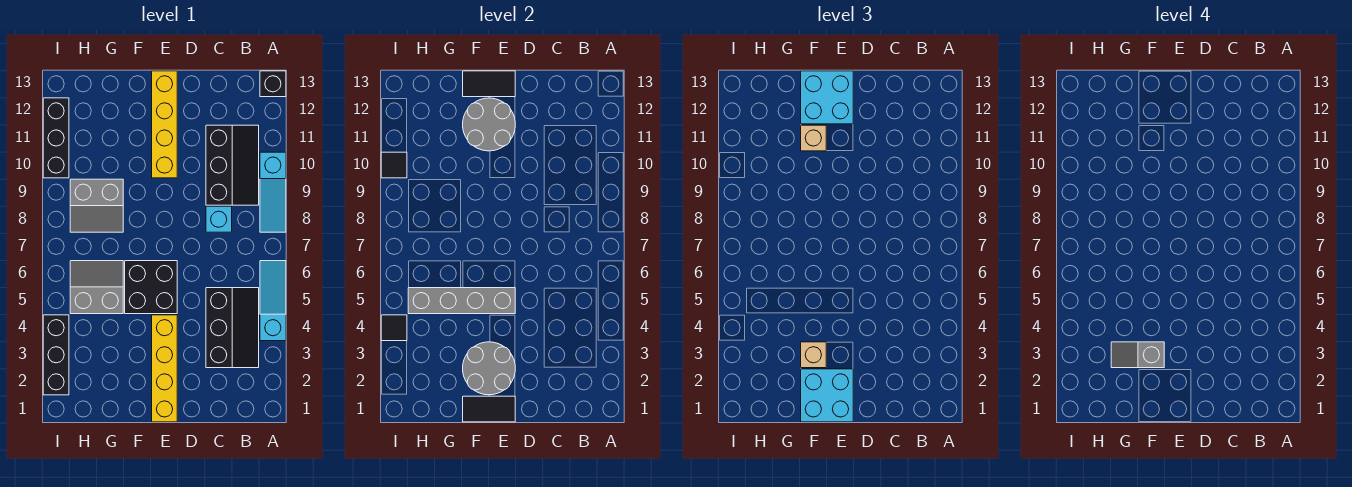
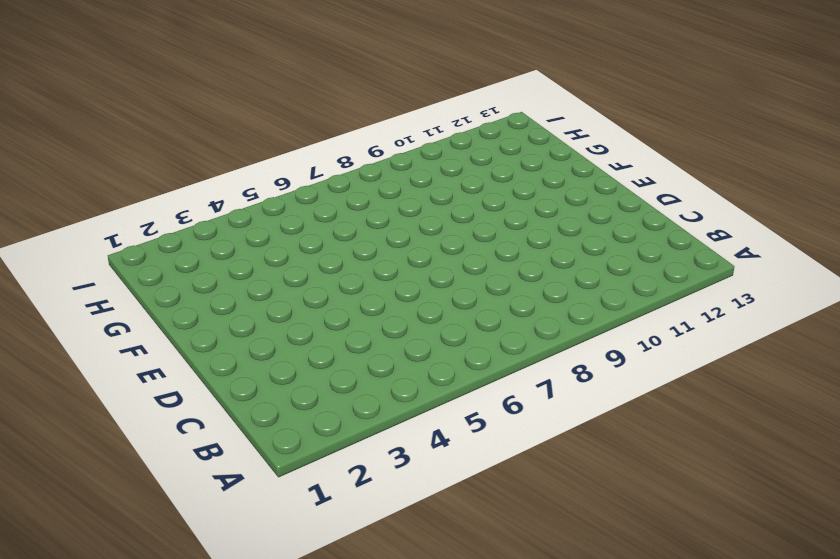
none -> cyan slope A4:A6 level 1 top 4
none -> cyan slope A8:A10 level 1 top 10
none -> black brick A13 level 1

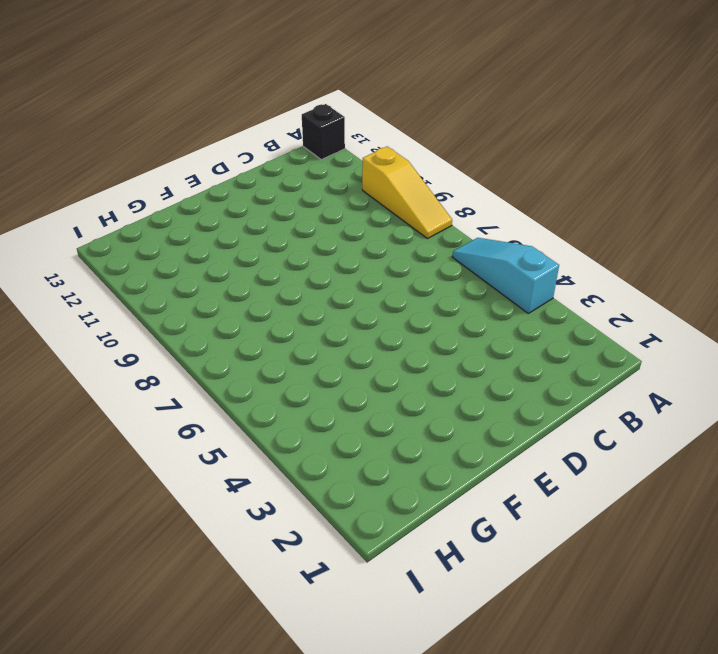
yellow slope A8:A10 level 1 top 10 -> cyan slope A8:A10 level 1 top 10
none -> black slope B3:C5 level 1 top C
none -> black slope B9:C11 level 1 top C
none -> cyan brick C8 level 1

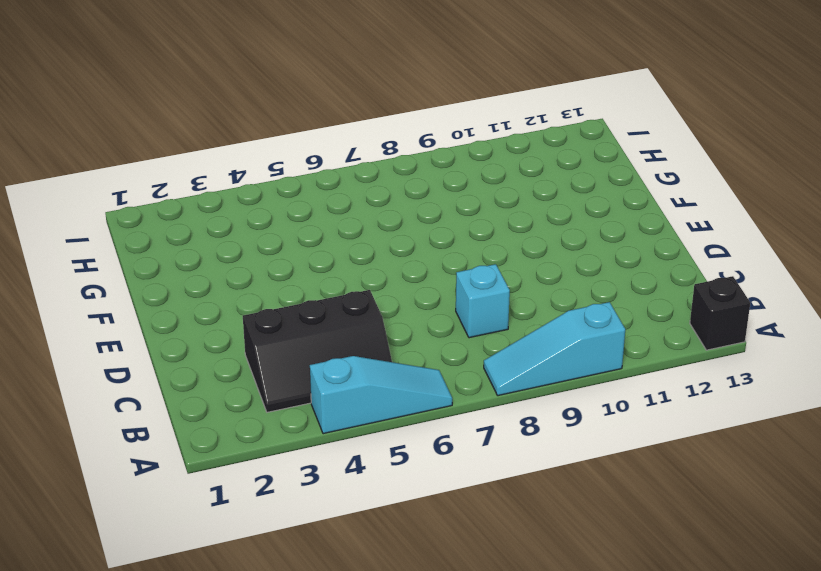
none -> black slope B9:C11 level 1 top C
none -> yellow brick E1:E4 level 1
none -> black brick E5:F6 level 1

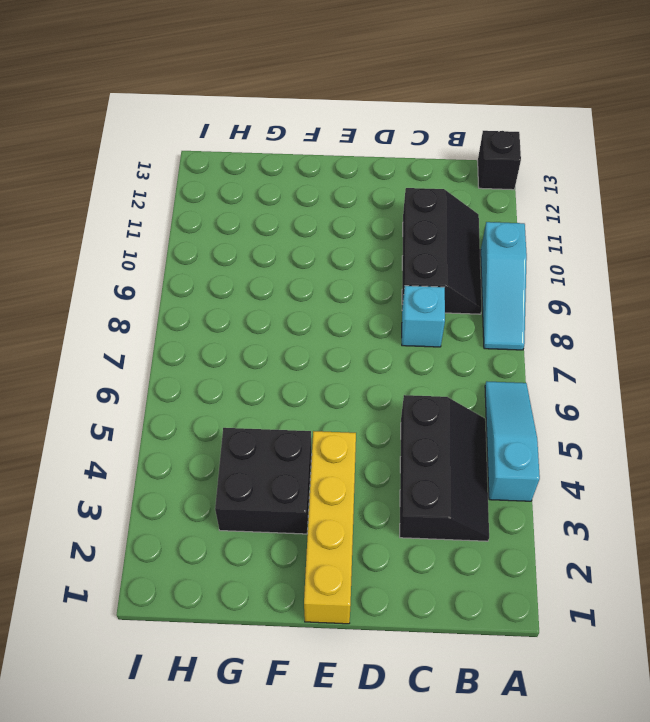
black brick F3:G4 level 1 -> black brick E5:F6 level 1
none -> yellow brick E10:E13 level 1
none -> grey slope G5:H6 level 1 top 5
none -> grey slope G8:H9 level 1 top 9

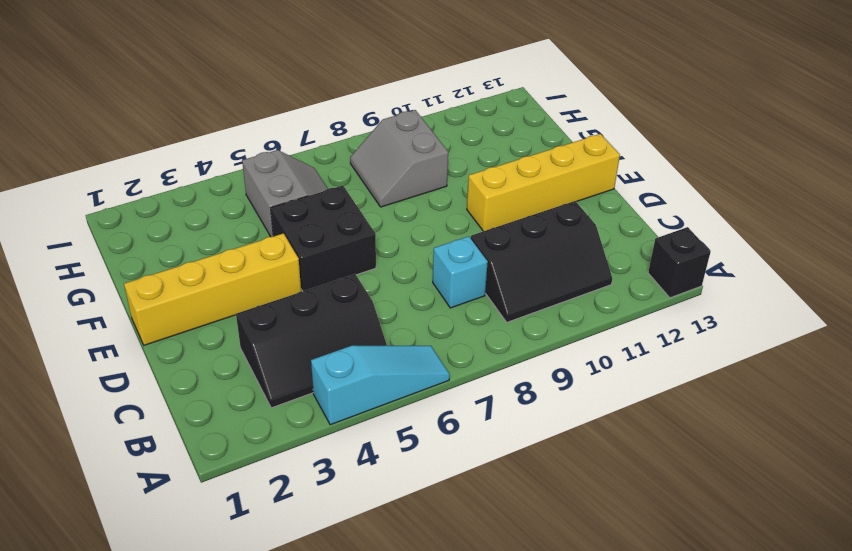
none -> cyan slope A8:A10 level 1 top 10
none -> black brick I2:I4 level 1
none -> black brick I10:I12 level 1

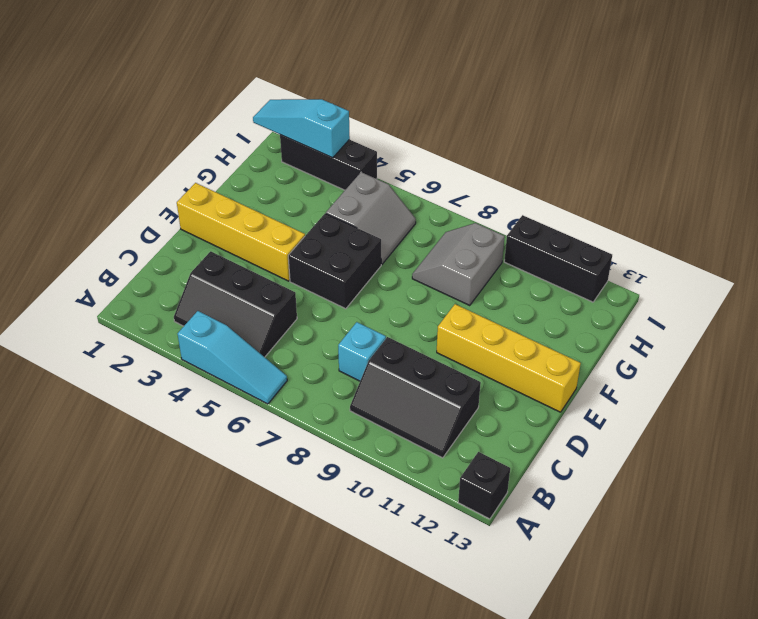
cyan slope I1:I3 level 2 top 3 -> cyan slope A8:A10 level 1 top 10
none -> black tile E1:F1 level 2
none -> grey round brick E2:F3 level 2
none -> grey brick E5:H5 level 2

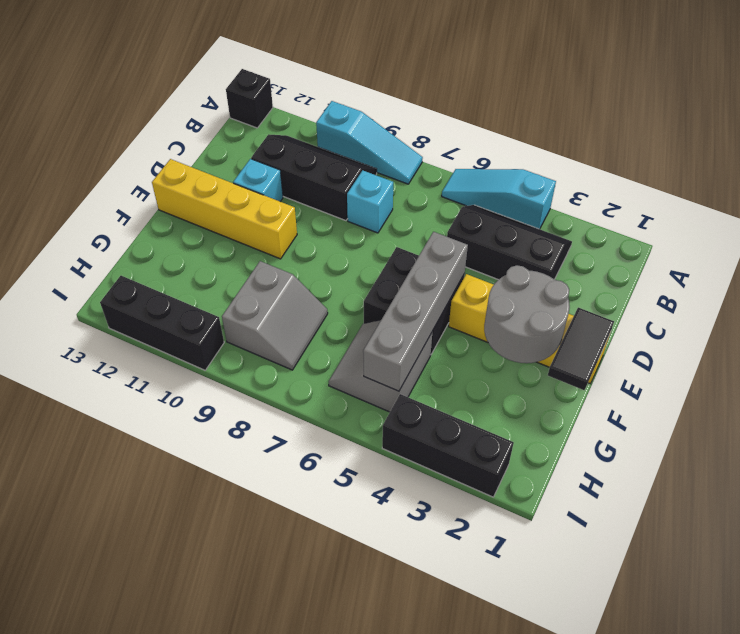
cyan brick D11 level 1 -> none
none -> grey round brick E11:F12 level 2
none -> black tile E13:F13 level 2
none -> black tile I4 level 2

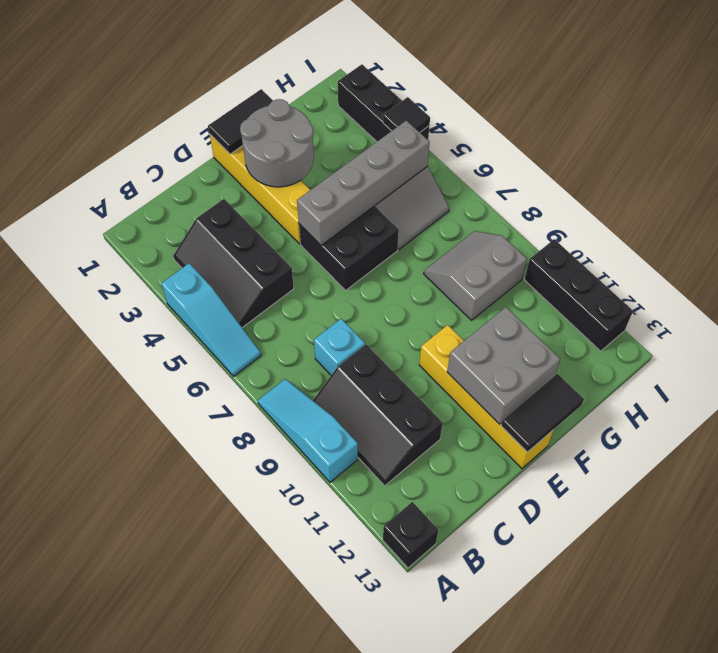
grey brick E11:F12 level 2 -> grey round brick E11:F12 level 2
none -> black tile I10 level 2
none -> cyan brick E1:F2 level 3
none -> cyan brick E12:F13 level 3

